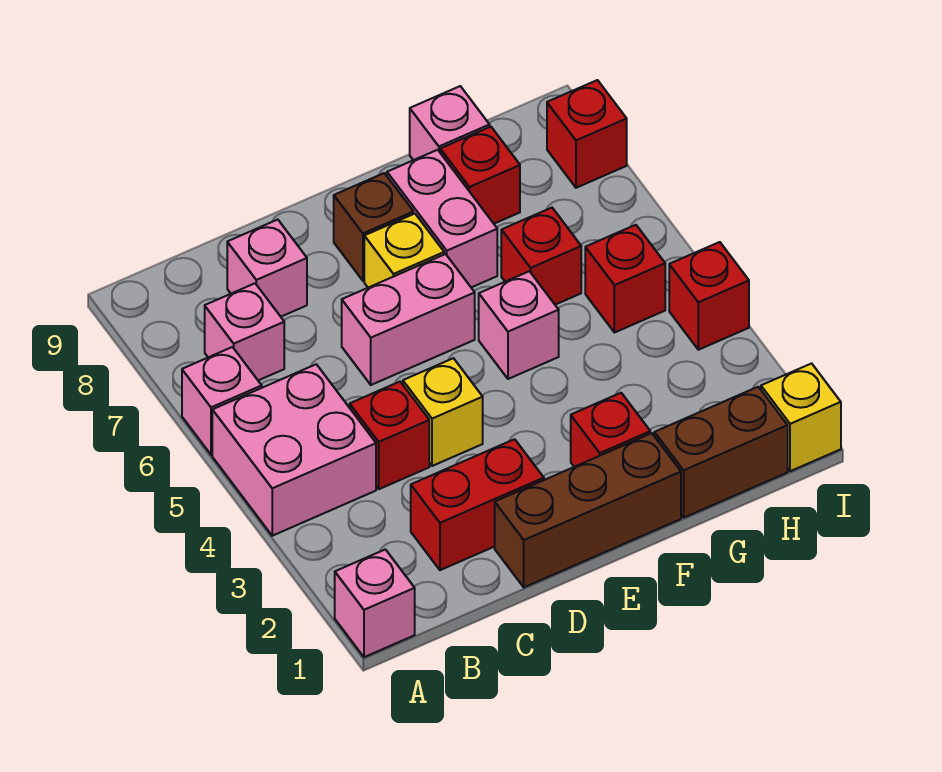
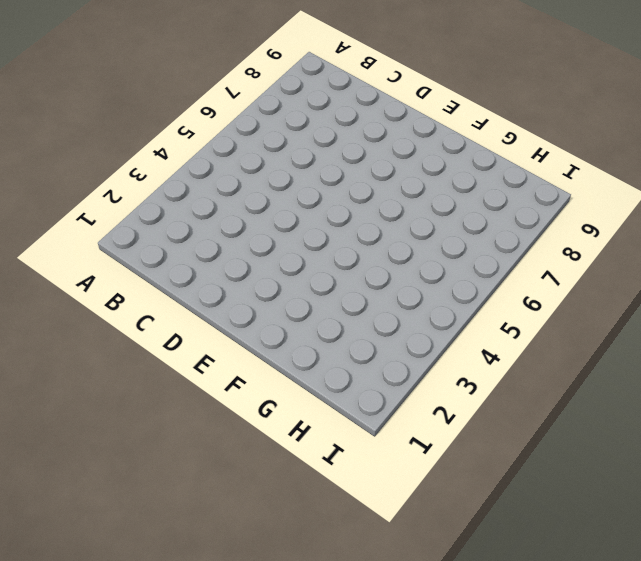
none -> pink brick A1 level 1
none -> pink brick A4:B5 level 1
none -> pink brick A6 level 1

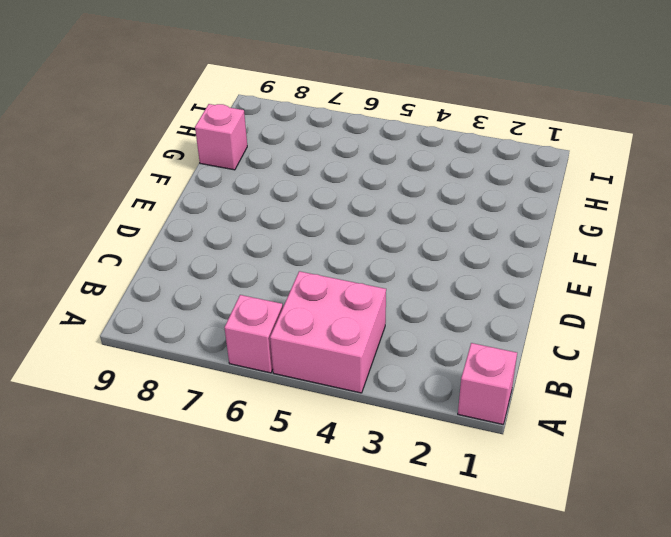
none -> pink brick B7 level 1
none -> red brick C2:D2 level 1
none -> red brick C4 level 1

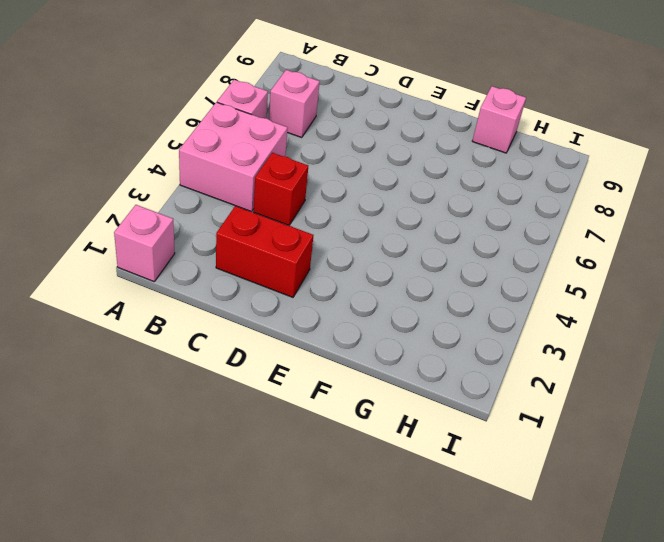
none -> pink brick C8 level 1
none -> brown brick D1:F1 level 1
none -> yellow brick D4 level 1

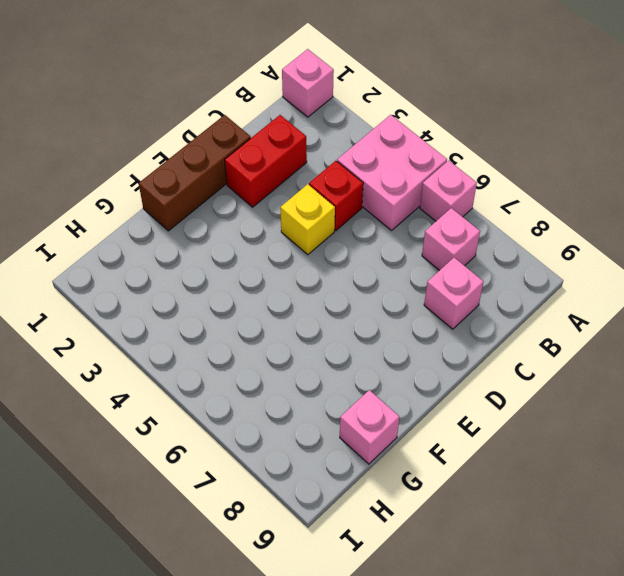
none -> pink brick D6:E6 level 1
none -> yellow brick E7 level 1
none -> brown brick E8 level 1

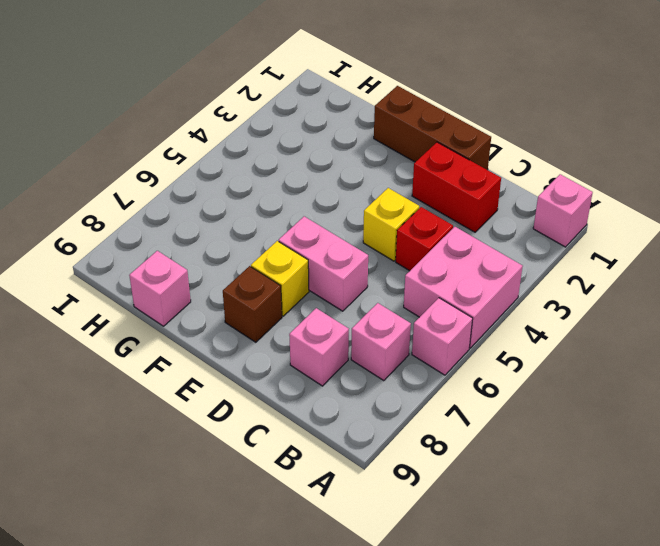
none -> red brick F2 level 1
none -> pink brick F5 level 1
none -> pink brick F7:F8 level 1

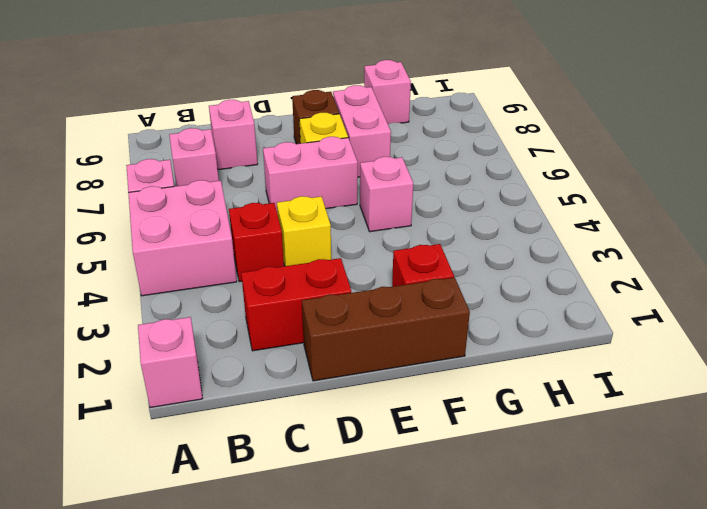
none -> brown brick G1:H1 level 1
none -> red brick G6 level 1
none -> red brick G8 level 1

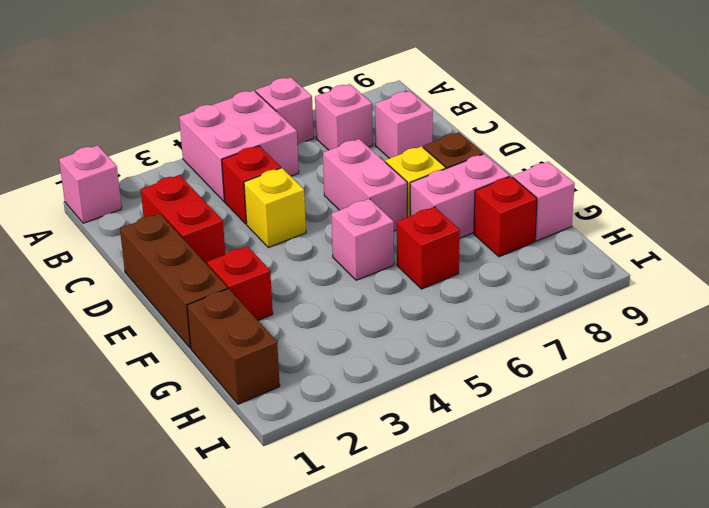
none -> red brick H5 level 1
none -> yellow brick I1 level 1
none -> red brick I4 level 1

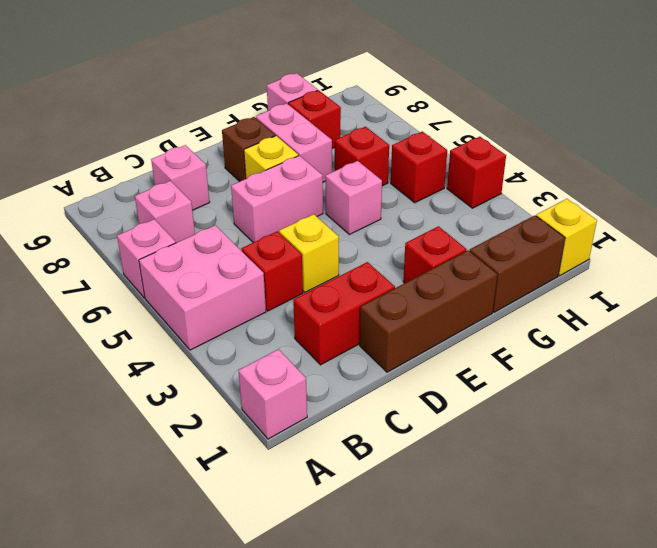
none -> red brick I8 level 1

